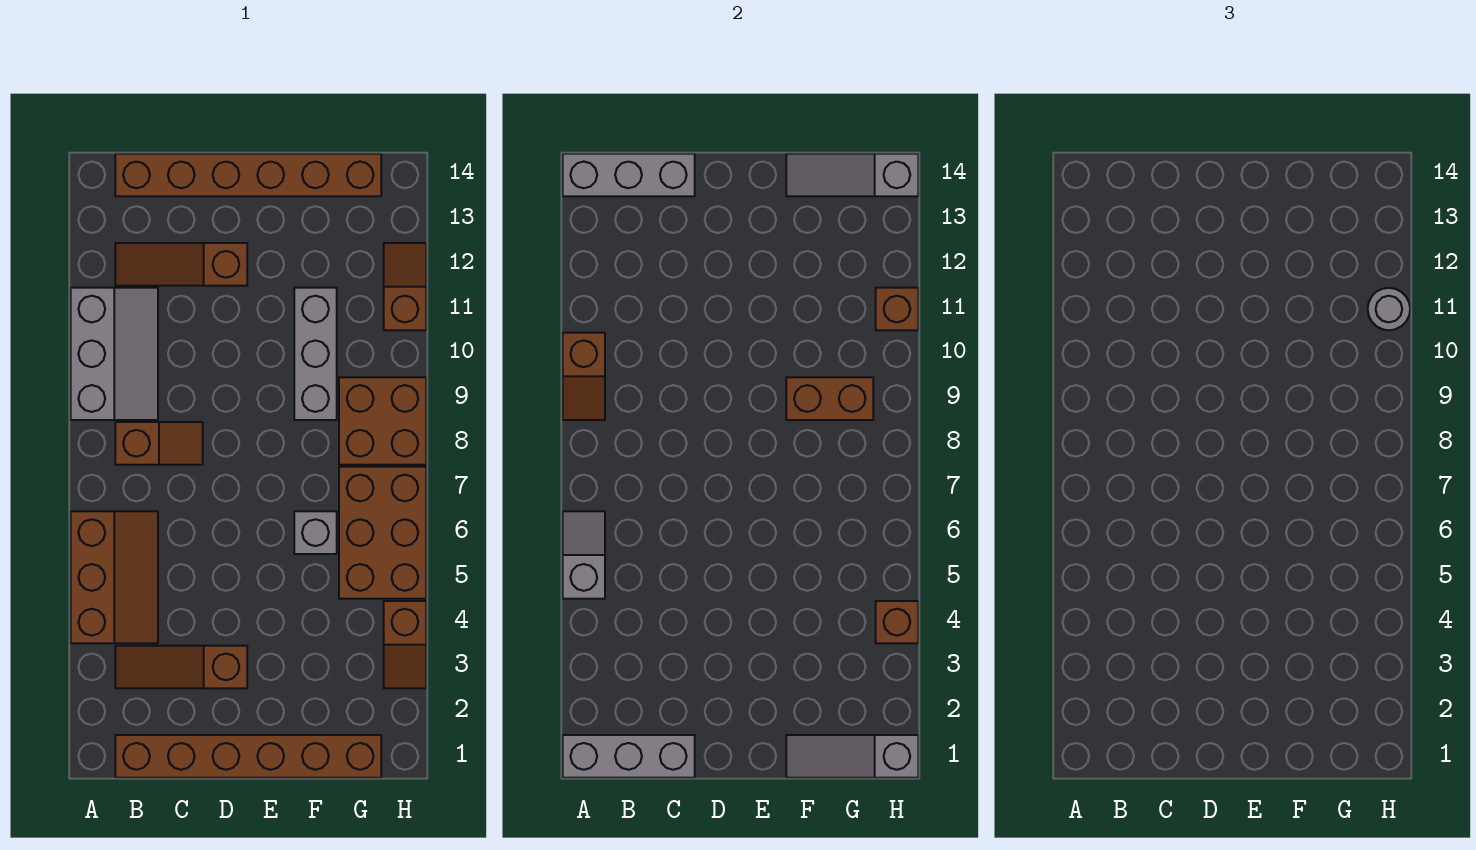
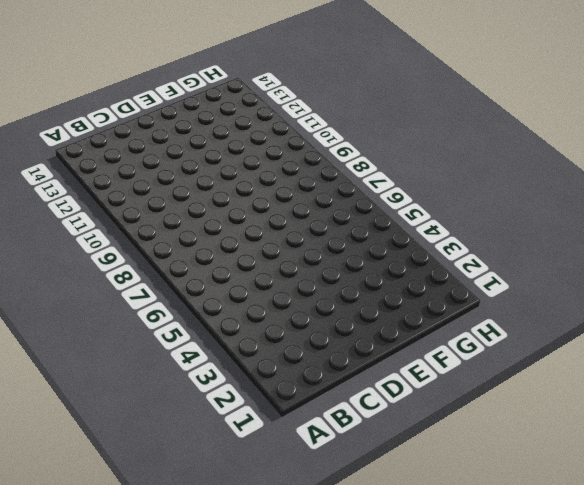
none -> brown slope A4:B6 level 1 top A
none -> grey slope A9:B11 level 1 top A
none -> brown brick B1:G1 level 1

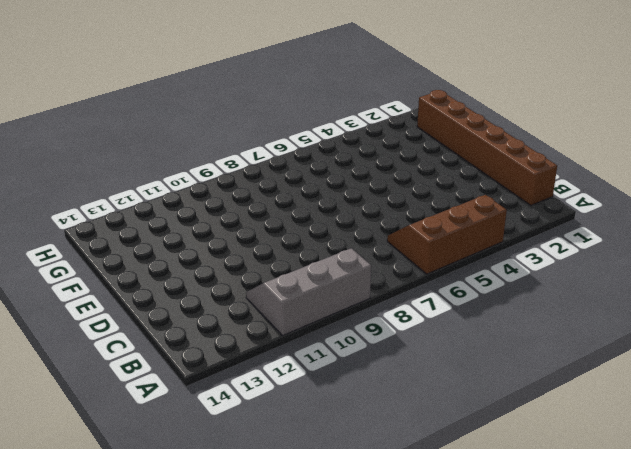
none -> brown slope B3:D3 level 1 top D
none -> brown slope B8:C8 level 1 top B
none -> brown slope B12:D12 level 1 top D

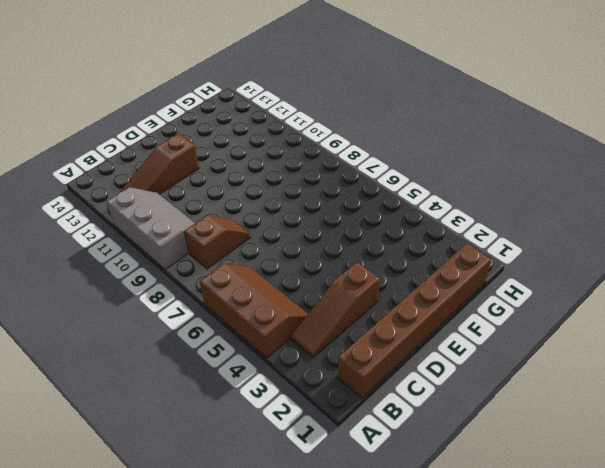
none -> brown brick B14:G14 level 1
none -> grey brick F6 level 1
none -> grey brick F9:F11 level 1

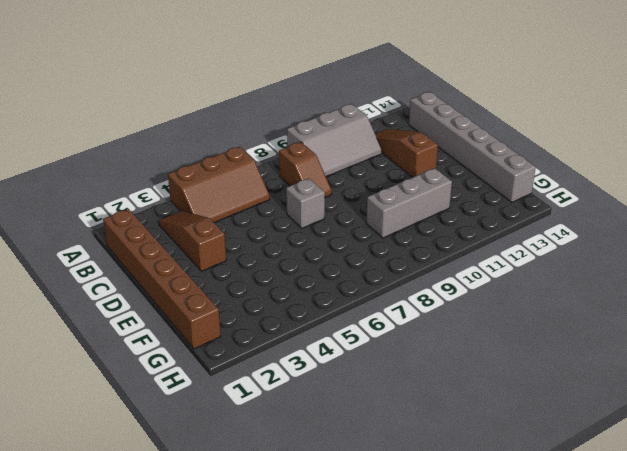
grey brick B14:G14 level 1 -> brown brick B14:G14 level 1
grey brick D7 level 1 -> grey brick F6 level 1
none -> brown brick G5:H7 level 1
none -> brown brick G8:H9 level 1
none -> brown slope H3:H4 level 1 top 4

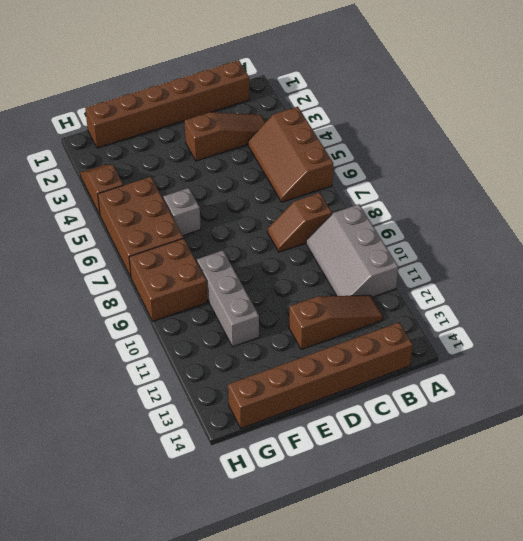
none -> brown slope H11:H12 level 1 top 11
none -> grey brick A1:C1 level 2
none -> grey slope A5:A6 level 2 top 5

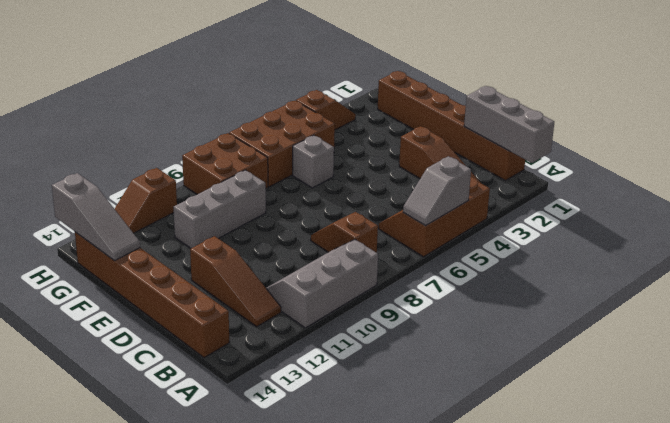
none -> brown slope A9:A10 level 2 top 10
none -> grey brick A14:C14 level 2
none -> grey slope F1:H1 level 2 top H

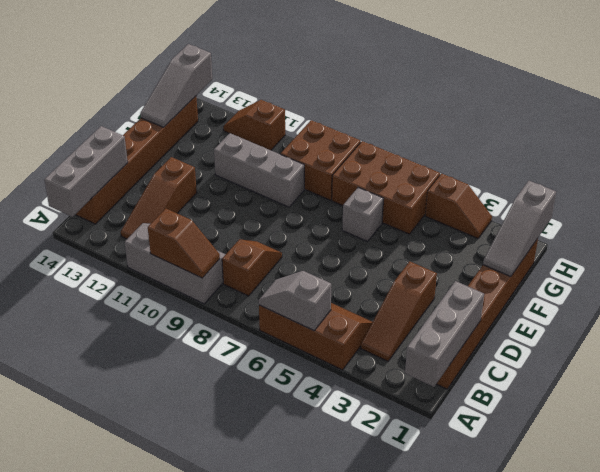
none -> brown brick F9:G9 level 2
none -> brown brick H4 level 2
none -> brown brick H11 level 2

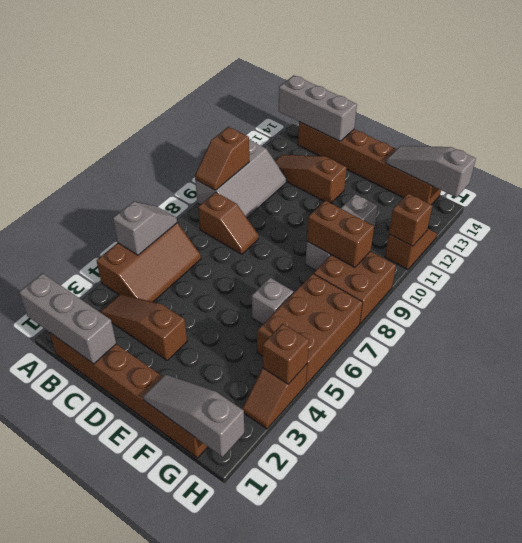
none -> grey round brick H11 level 3

